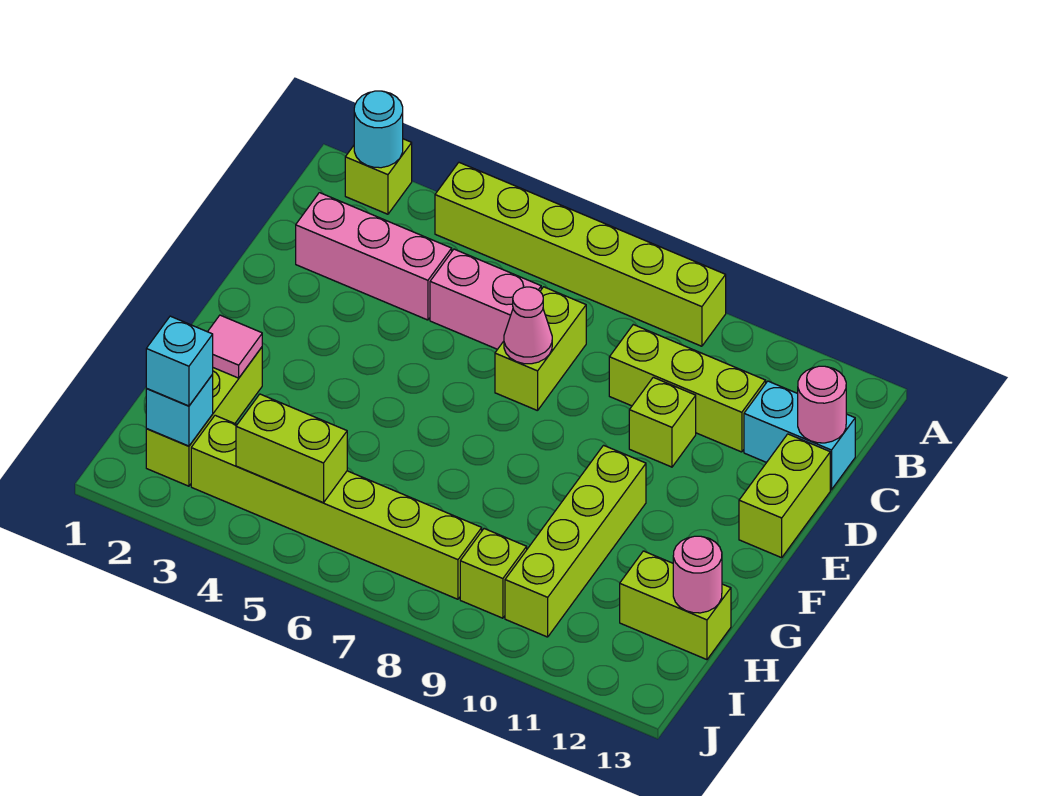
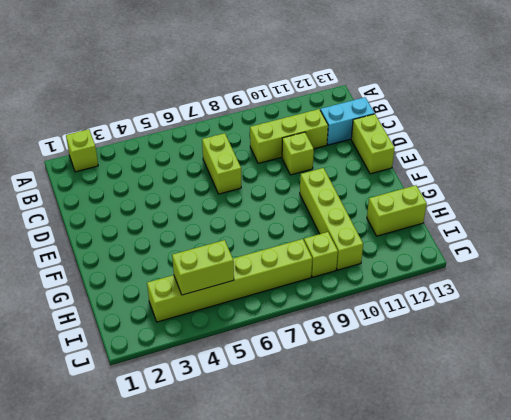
none -> lime brick A4:A9 level 1
none -> pink brick C2:C4 level 1
none -> pink brick C5:C6 level 1

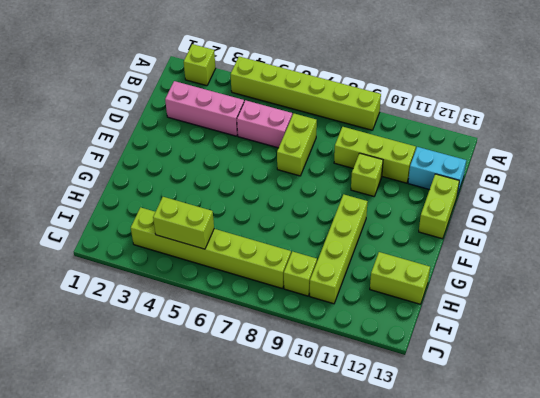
none -> lime brick G2:I2 level 1
none -> cyan round brick A2 level 2
none -> pink round brick C13 level 2

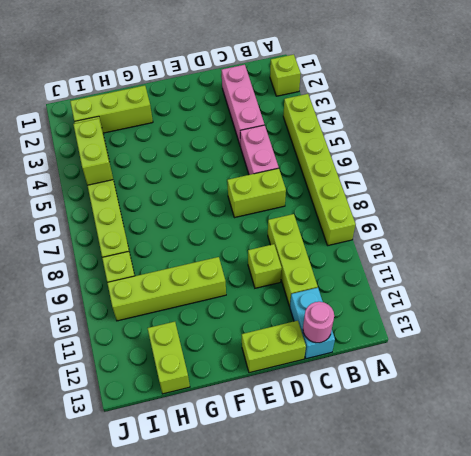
none -> cyan round brick A2 level 2
none -> pink cone D7 level 2
none -> pink tile G2 level 2

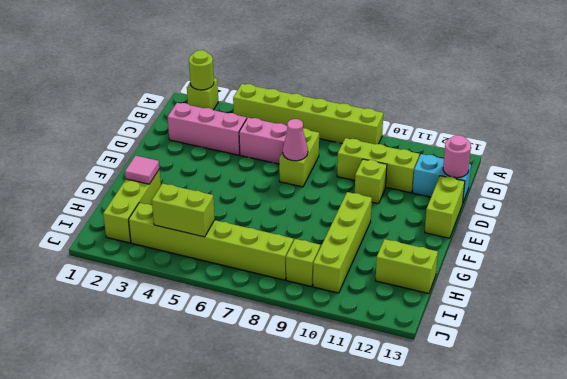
lime round brick A2 level 2 -> cyan round brick A2 level 2
none -> pink round brick H13 level 2
none -> cyan brick I2 level 2
none -> cyan brick I2 level 3

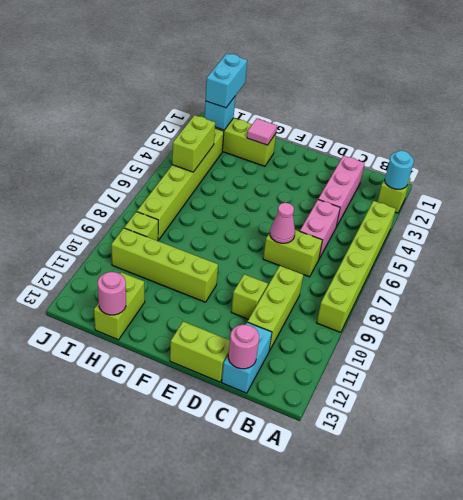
cyan brick I1:I2 level 3 -> cyan brick I2 level 3

